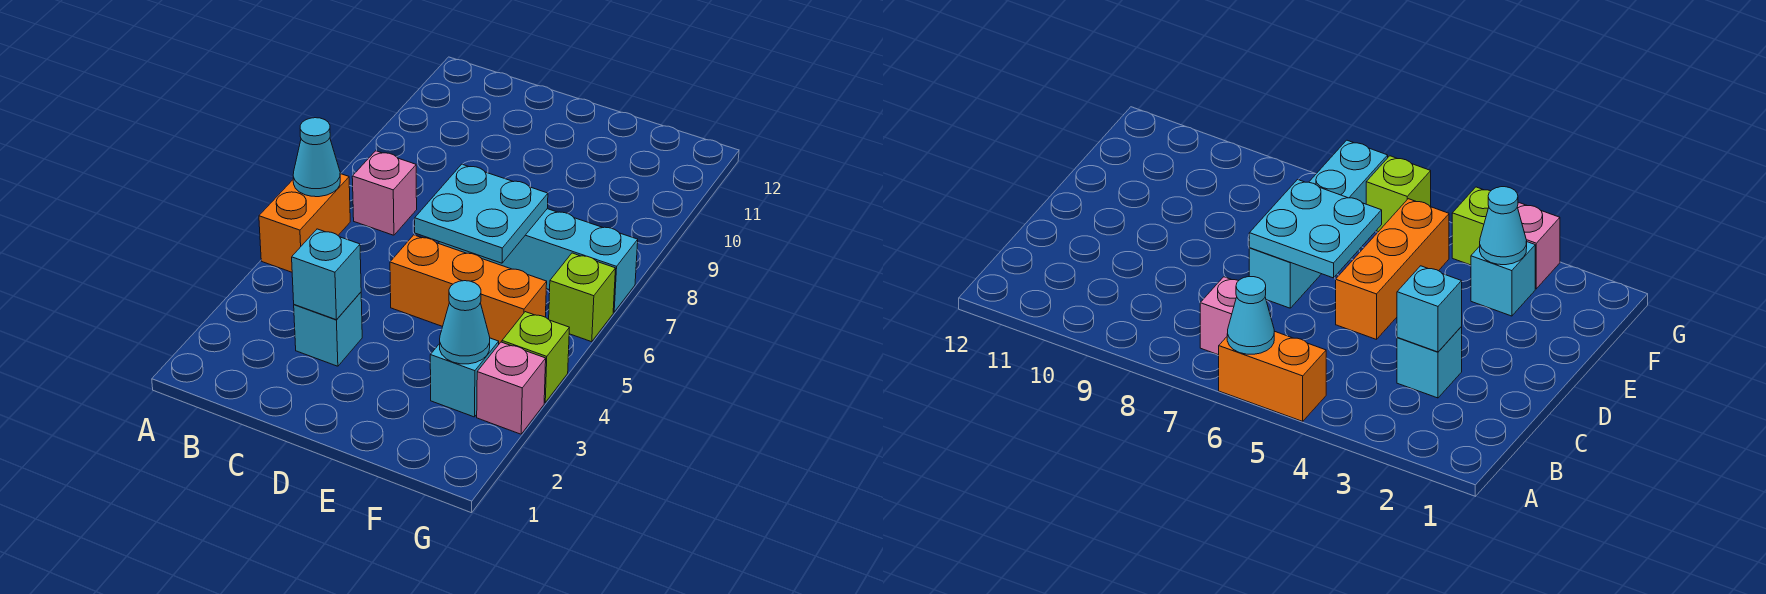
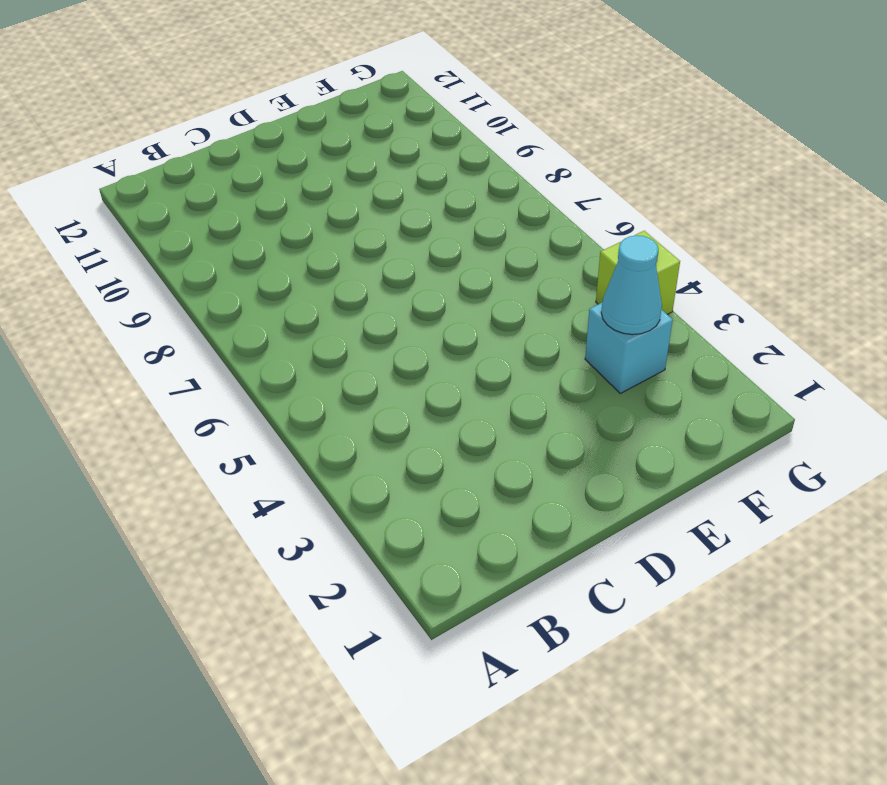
none -> orange brick A5:A6 level 1
none -> pink brick B7 level 1
none -> cyan brick C3 level 1

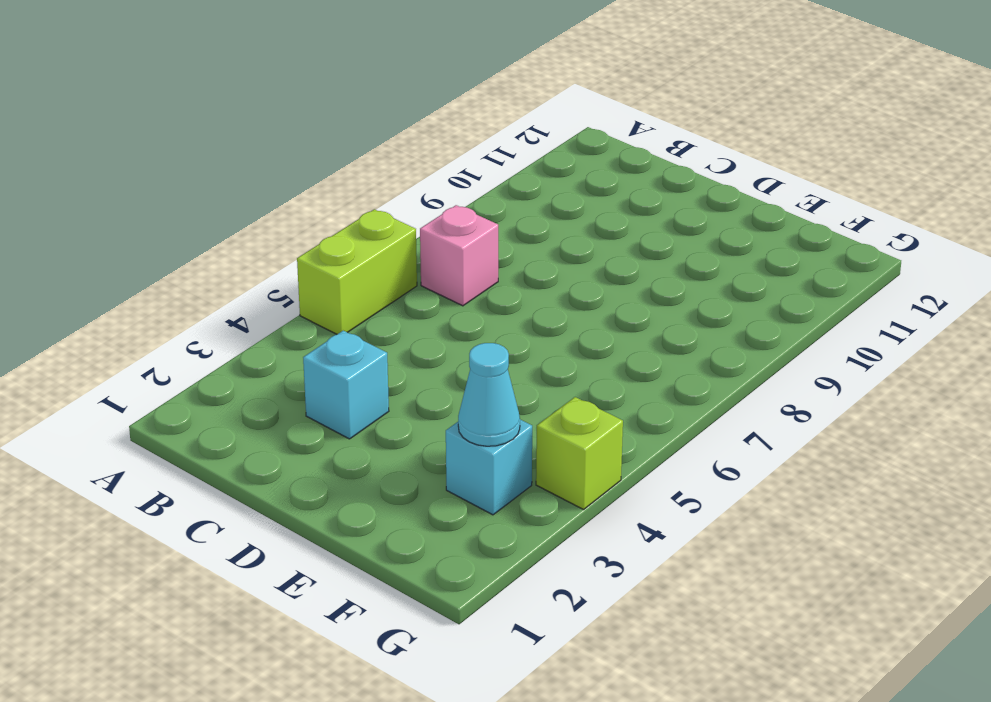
lime brick A5:A6 level 1 -> orange brick A5:A6 level 1
none -> orange brick D5:F5 level 1
none -> cyan brick D7:G7 level 1
none -> pink brick G3 level 1

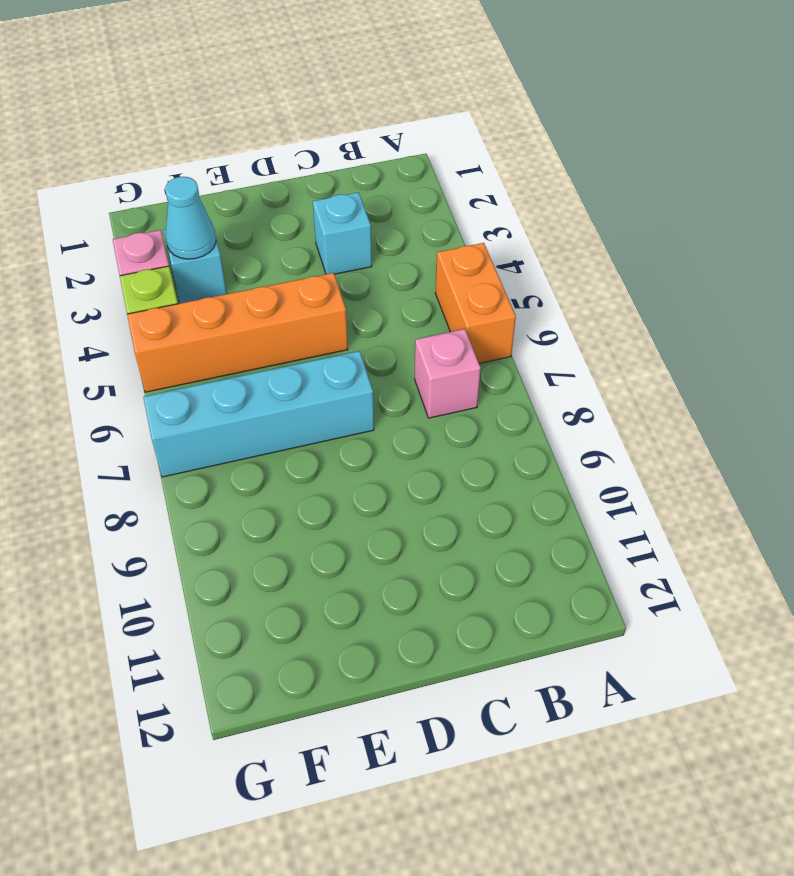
orange brick D5:G5 level 1 -> orange brick D5:F5 level 1
none -> lime brick G6 level 1
none -> cyan cone A6 level 2
none -> cyan brick C3 level 2

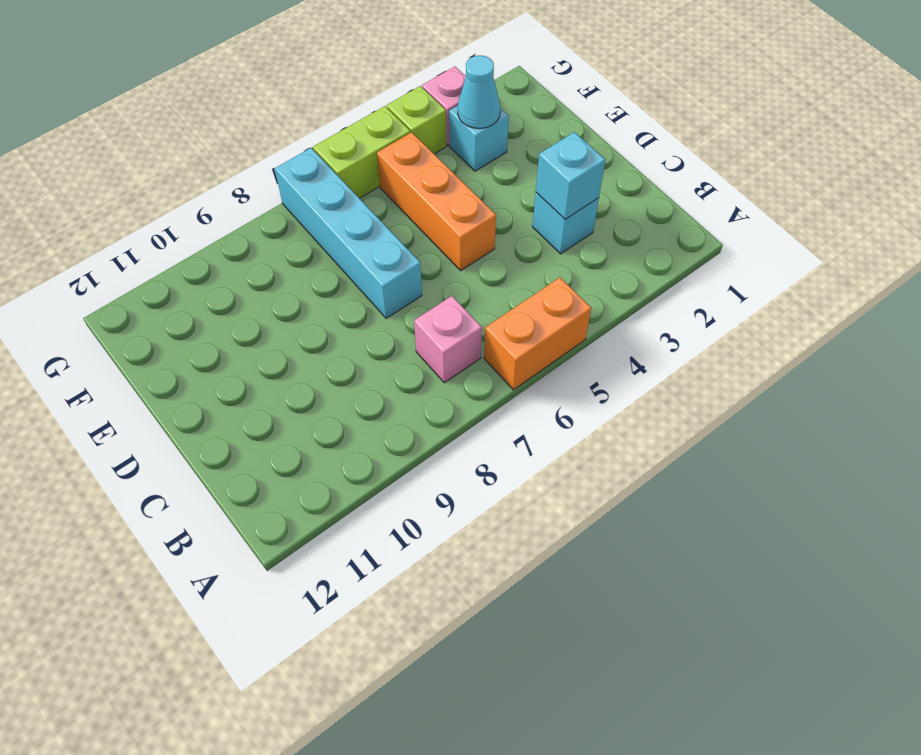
lime brick G5:G6 level 1 -> lime brick G6 level 1
none -> cyan cone A6 level 2
none -> cyan plate D6:E7 level 2

